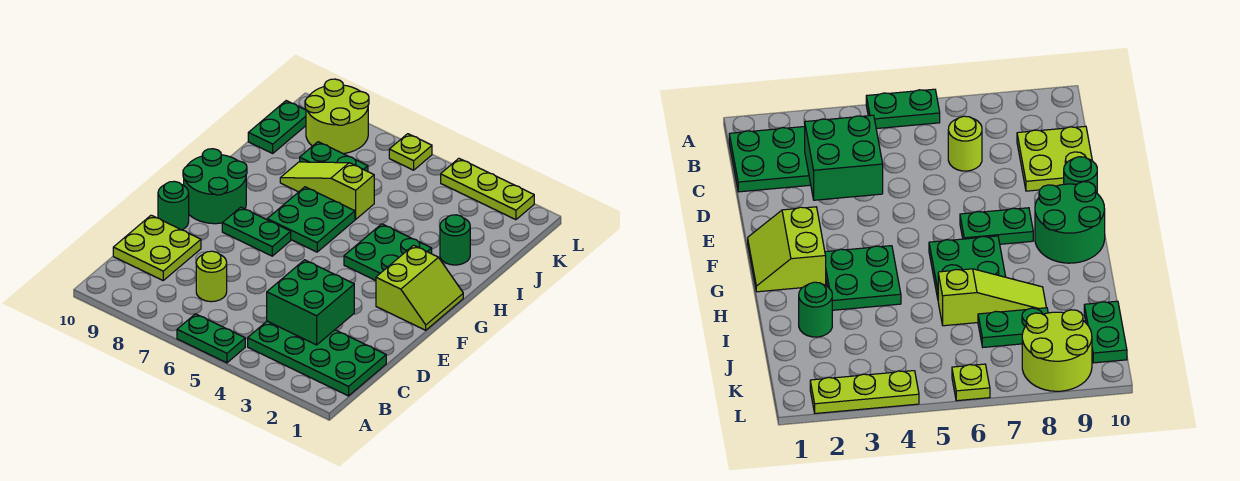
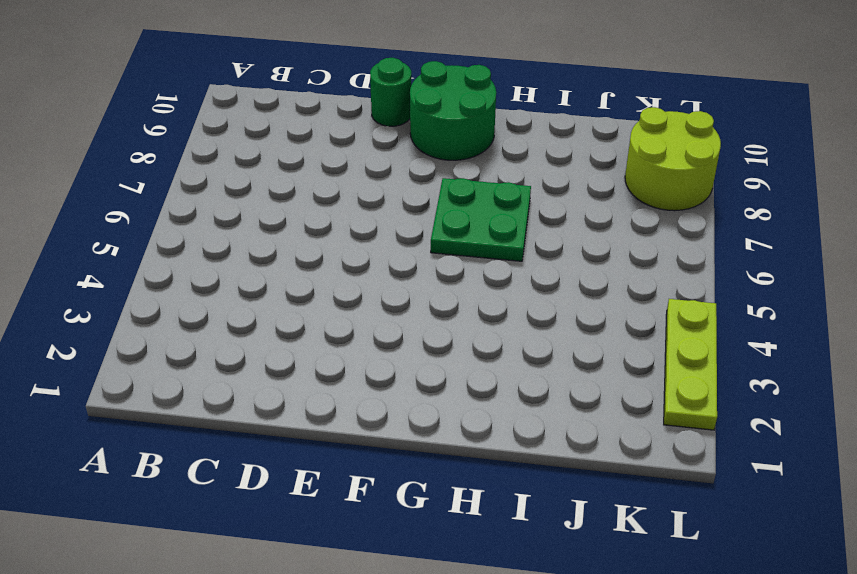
none -> green plate A5:A6 level 1
none -> green plate B1:C4 level 1
none -> lime round brick C7 level 1

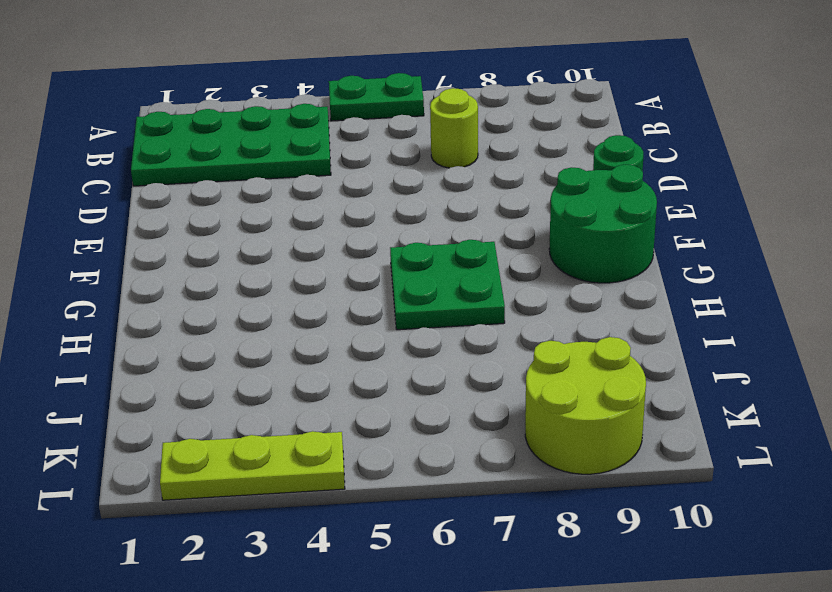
none -> lime plate C9:D10 level 1
none -> lime slope F1:G2 level 1 top 2
none -> green plate F7:F8 level 1

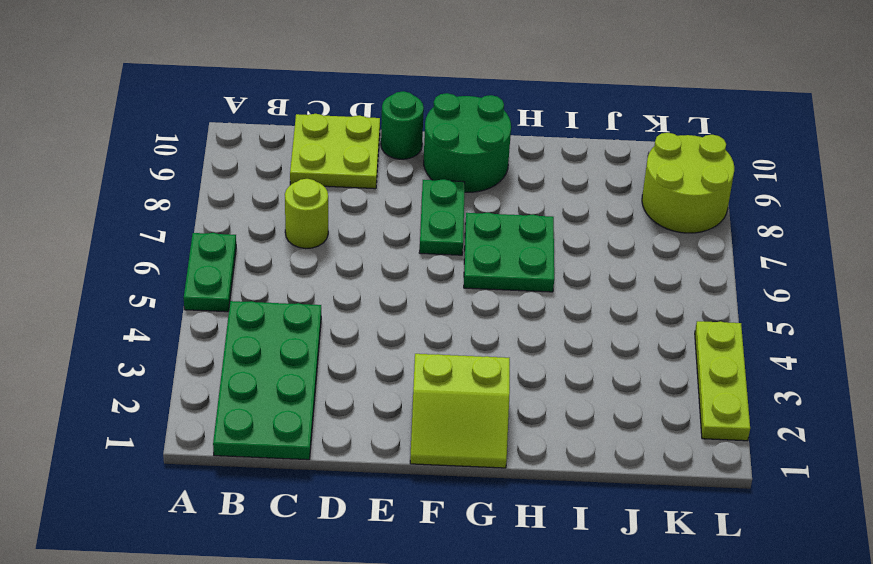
none -> green plate G3:H4 level 1
none -> green round brick I2 level 1
none -> lime slope I6:I8 level 1 top 6

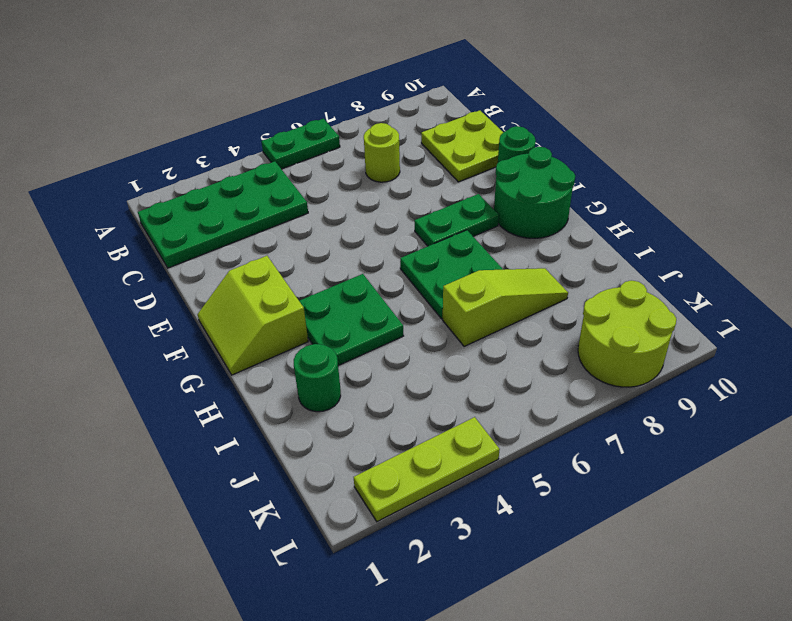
none -> green plate J7:J8 level 1
none -> green plate J10:K10 level 1
none -> lime plate L6 level 1

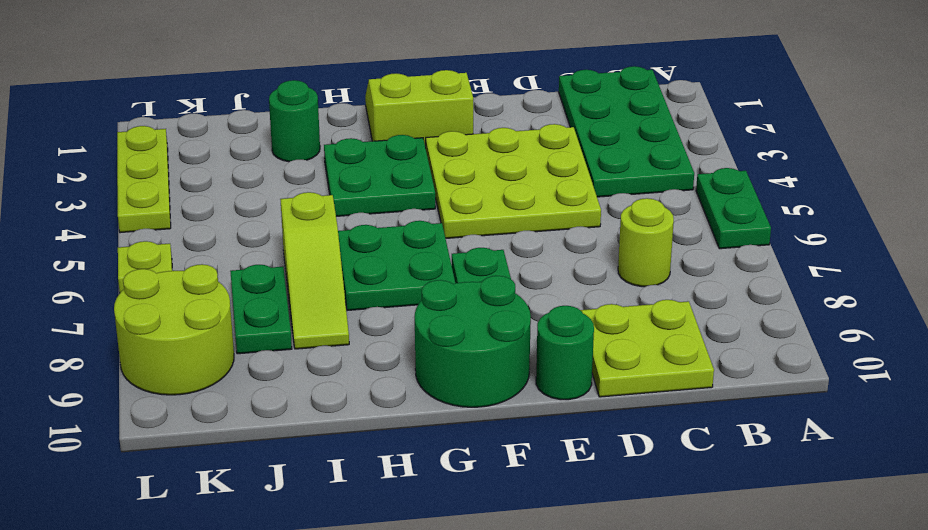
lime plate D3:F5 level 1 -> none
none -> green plate J10:K10 level 1
none -> green brick C3:D4 level 2

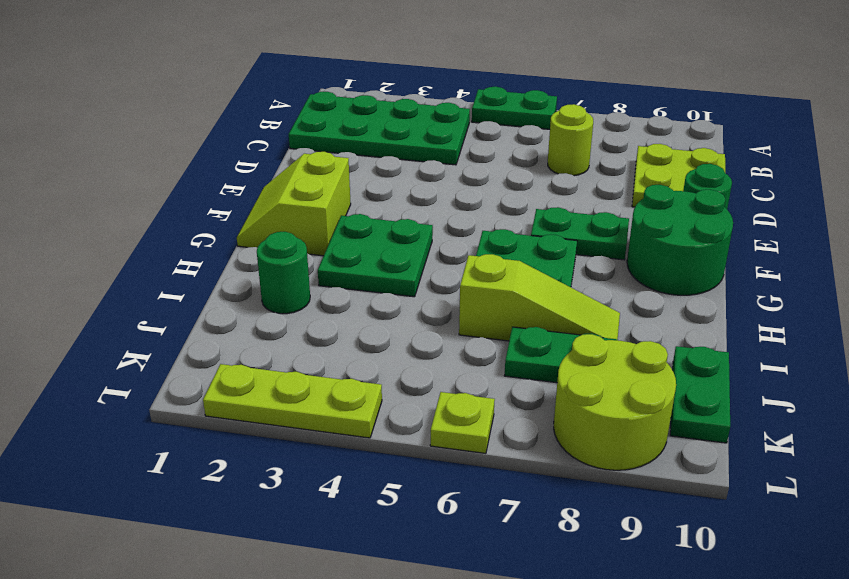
none -> green brick C3:D4 level 2

